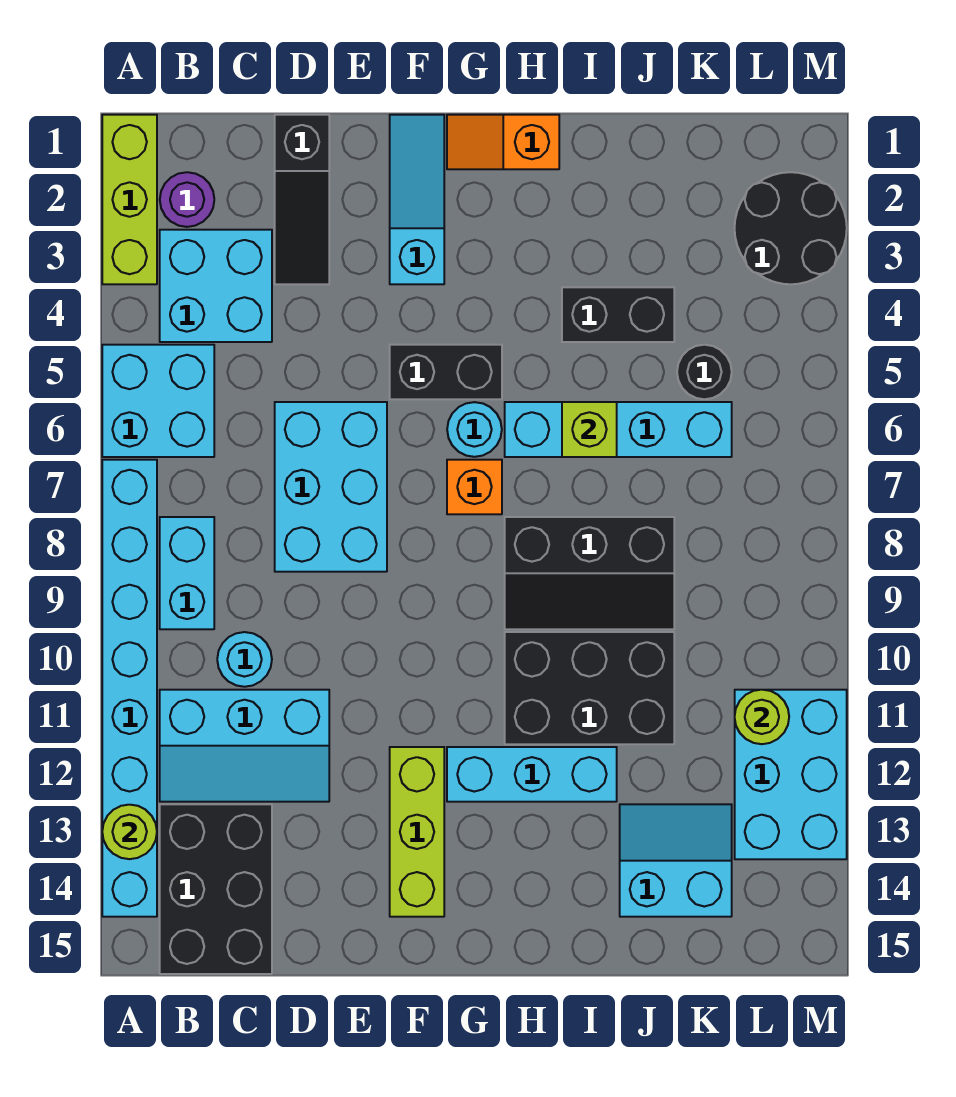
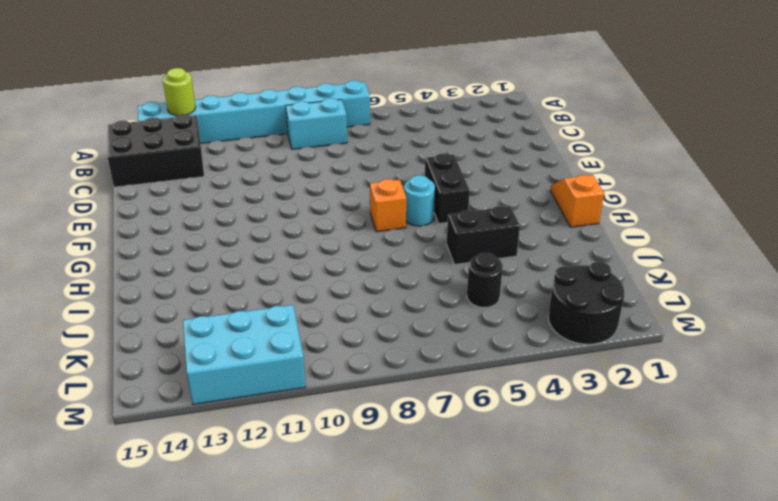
black brick I4:I5 level 1 -> black brick I4:J4 level 1
none -> lime brick A1:A3 level 1
none -> cyan brick A5:B6 level 1
none -> purple round brick B2 level 1

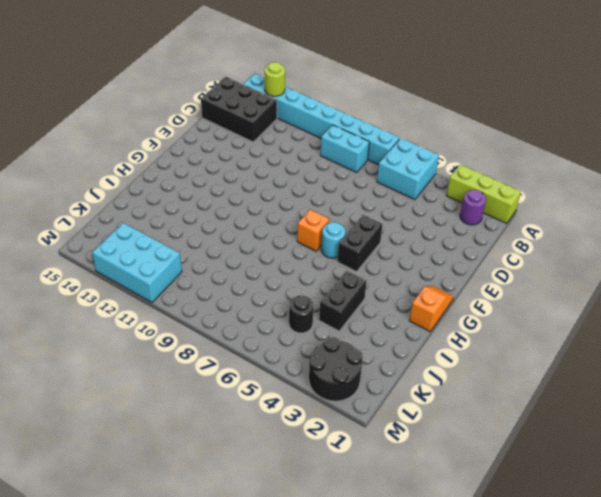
none -> cyan brick B3:C4 level 1
none -> cyan slope B11:D12 level 1 top 11
none -> cyan round brick C10 level 1

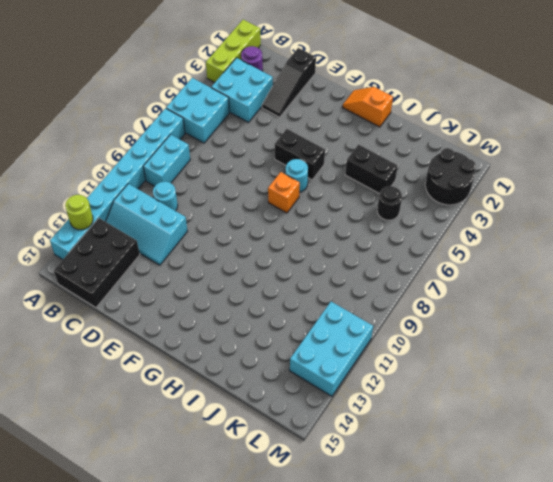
none -> cyan brick D6:E8 level 1
none -> cyan slope F1:F3 level 1 top 3
none -> lime brick F12:F14 level 1

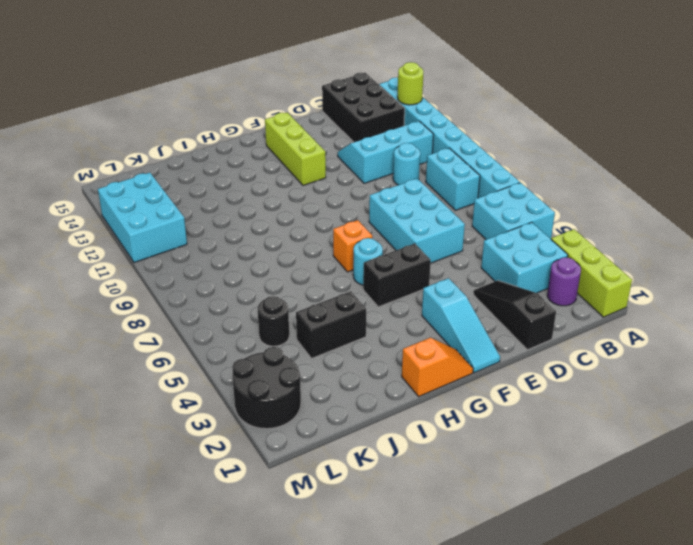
none -> cyan brick G12:I12 level 1
none -> cyan brick H6:K6 level 1
none -> black slope H8:J9 level 1 top 8

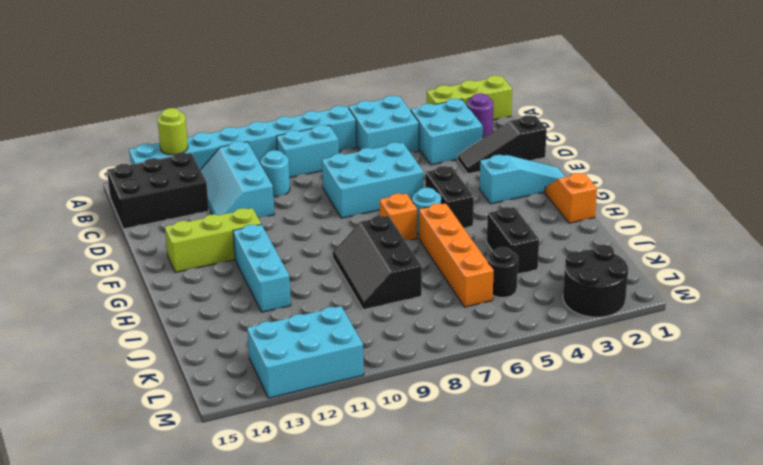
orange brick H6:K6 level 1 -> cyan brick H6:K6 level 1
none -> black brick H10:J11 level 1
none -> cyan slope J13:K14 level 1 top 14
none -> lime brick I6 level 2

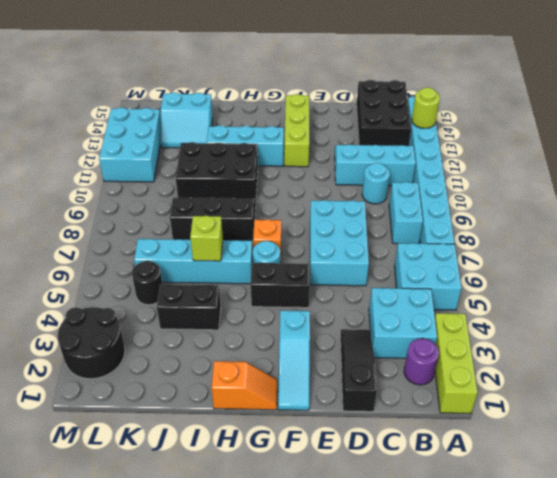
none -> lime round brick L11 level 2

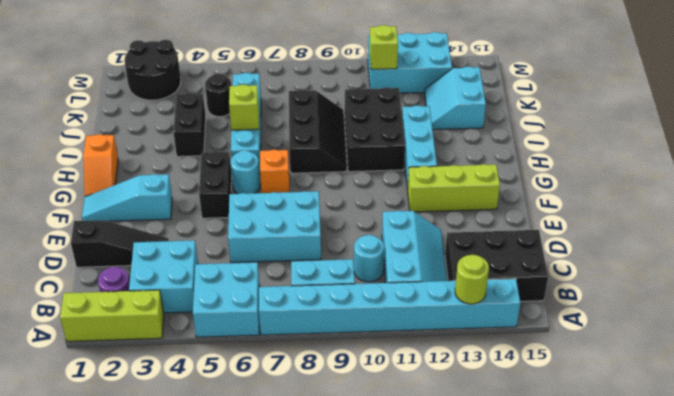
lime brick L11 level 2 -> lime round brick L11 level 2

